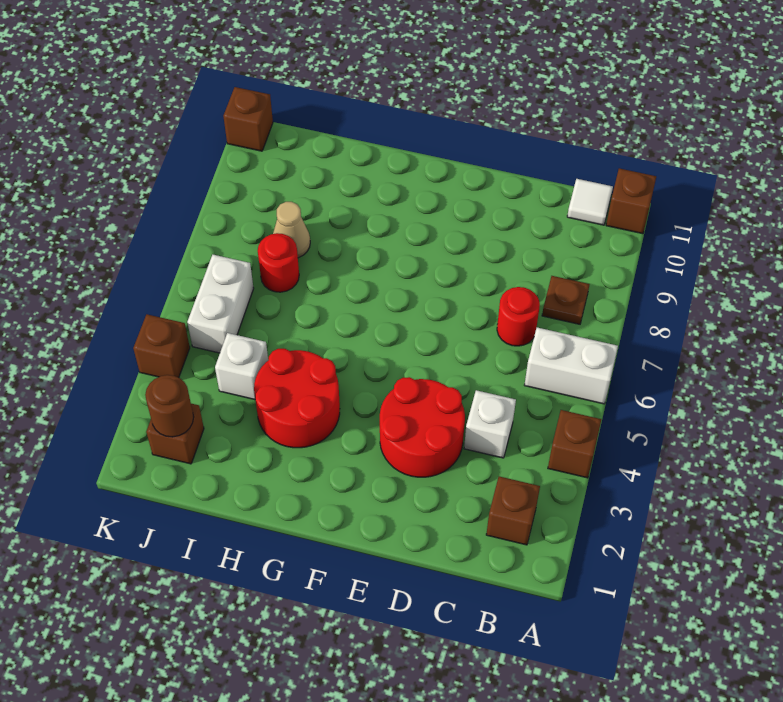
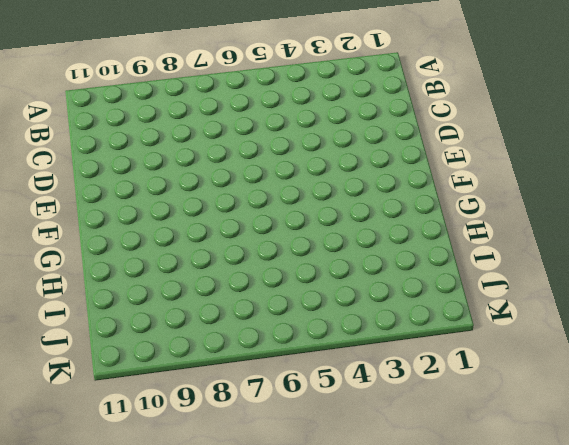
none -> brown brick A4 level 1
none -> white brick A6:B6 level 1
none -> brown brick A11 level 1

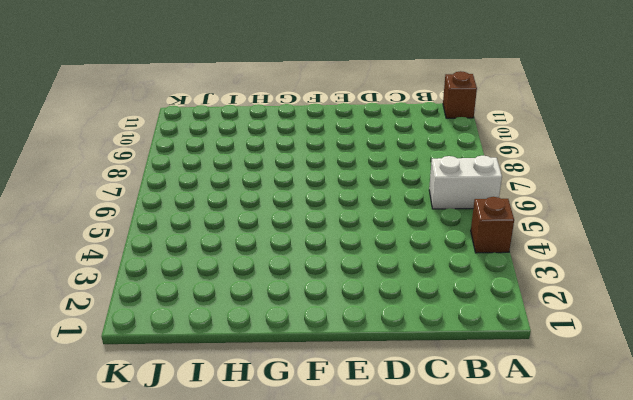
none -> brown brick B2 level 1
none -> brown plate B8 level 1
none -> white tile B11 level 1

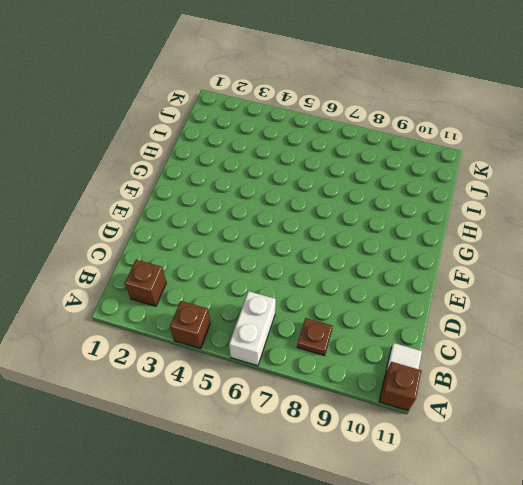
none -> white brick C4 level 1
none -> red round brick C7 level 1
none -> red round brick D3:E4 level 1

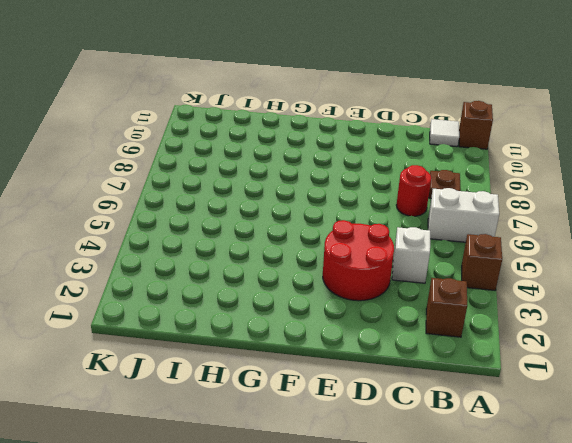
none -> red round brick G3:H4 level 1
none -> white brick I4 level 1
none -> red round brick I7 level 1

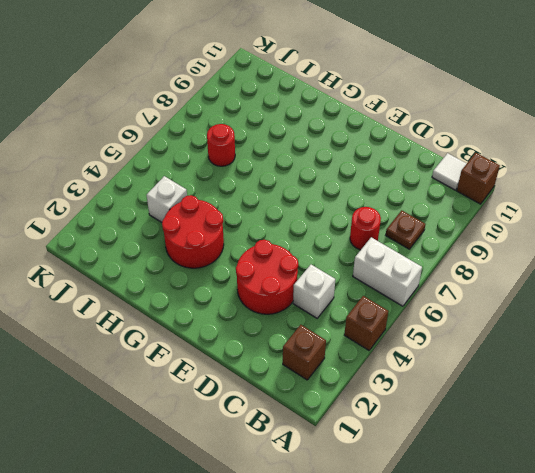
none -> tan cone I8 level 1
none -> brown brick J2 level 1
none -> white brick J5:J6 level 1

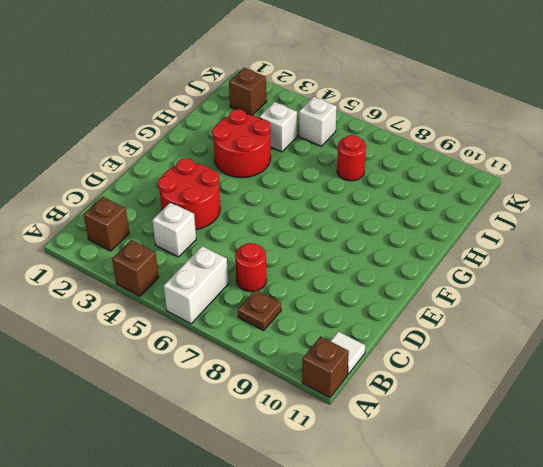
white brick J5 level 1 -> white brick J5:J6 level 1
none -> tan cone I8 level 1
none -> brown brick K4 level 1
none -> brown brick K11 level 1

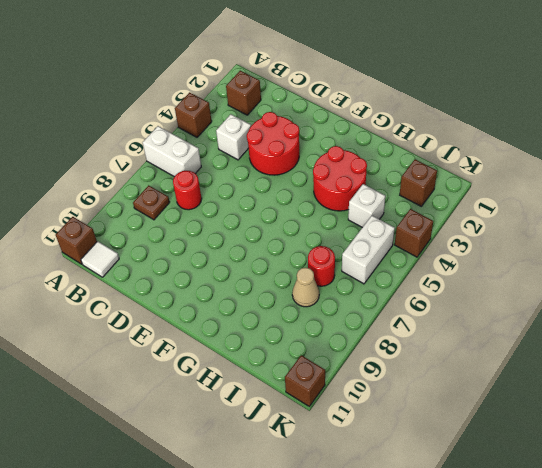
none -> brown round brick J2 level 2

